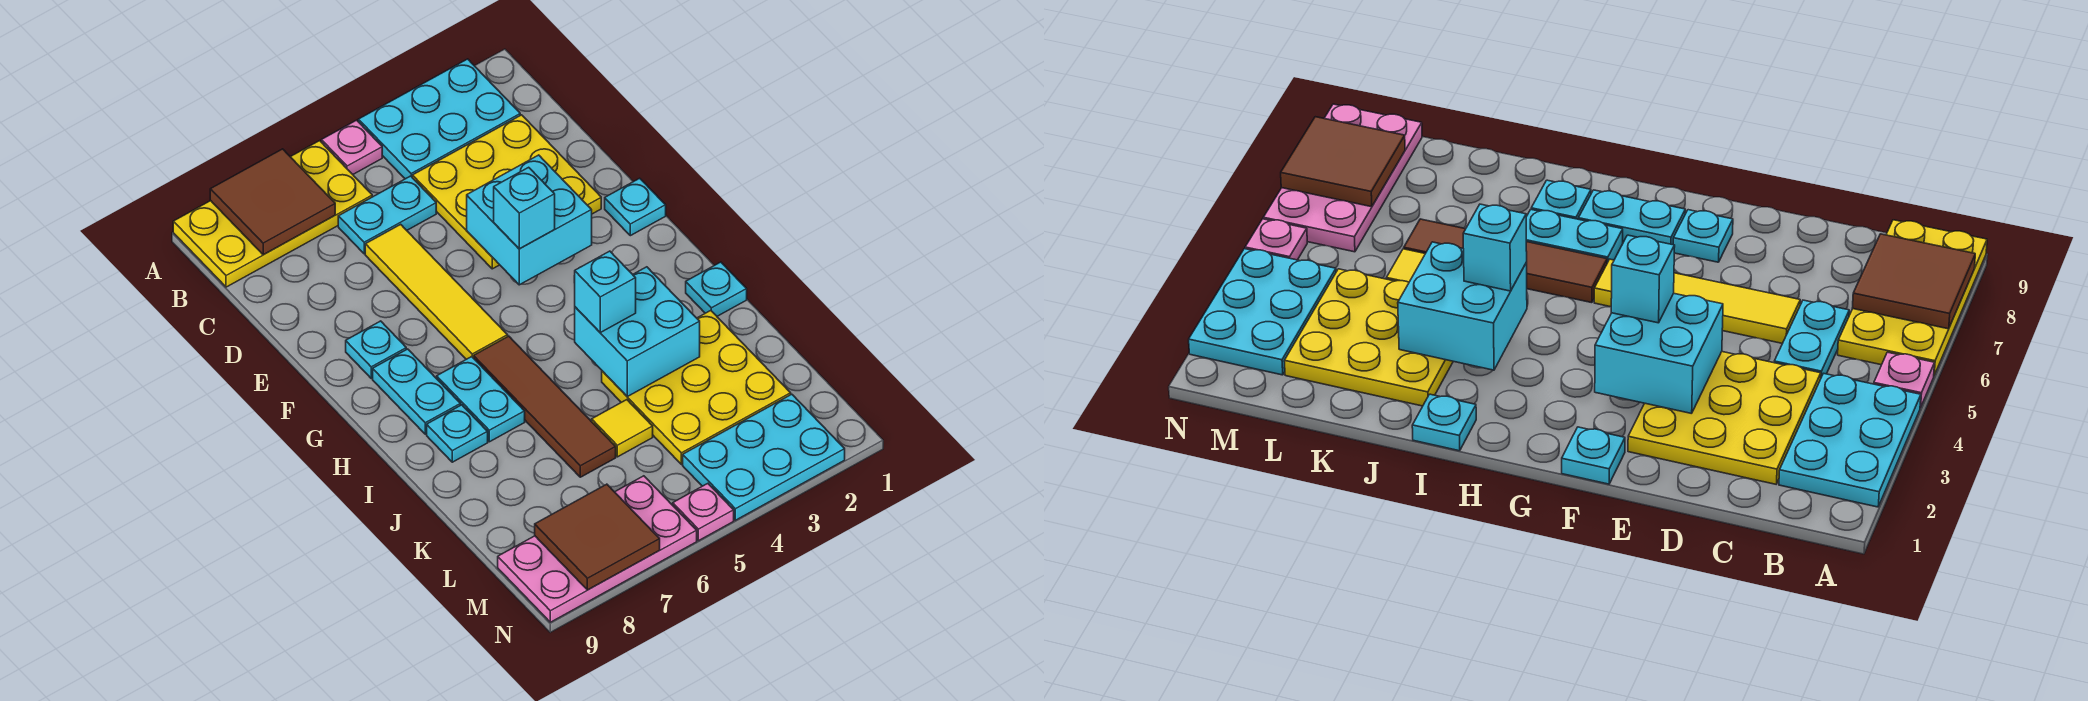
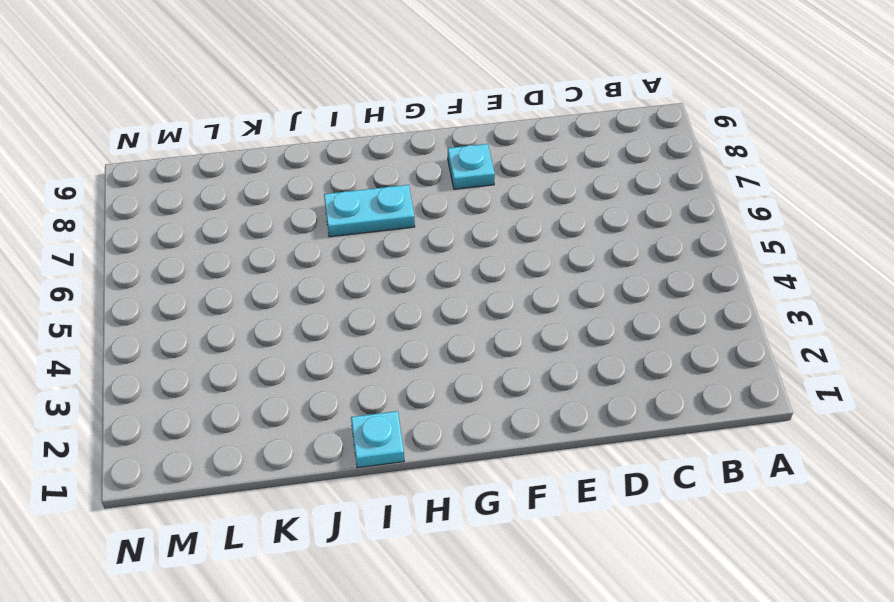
none -> cyan plate A2:B4 level 1
none -> pink plate A5 level 1
none -> yellow plate A6:B9 level 1

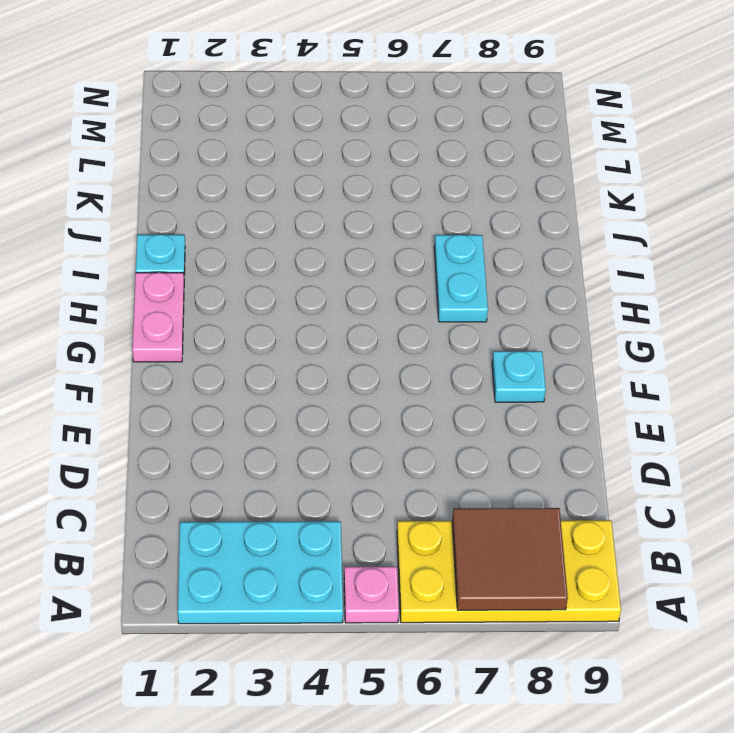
pink plate G1:H1 level 1 -> none
none -> yellow plate C2:E4 level 1
none -> cyan plate C5:C6 level 1
none -> yellow tile D6:G6 level 1

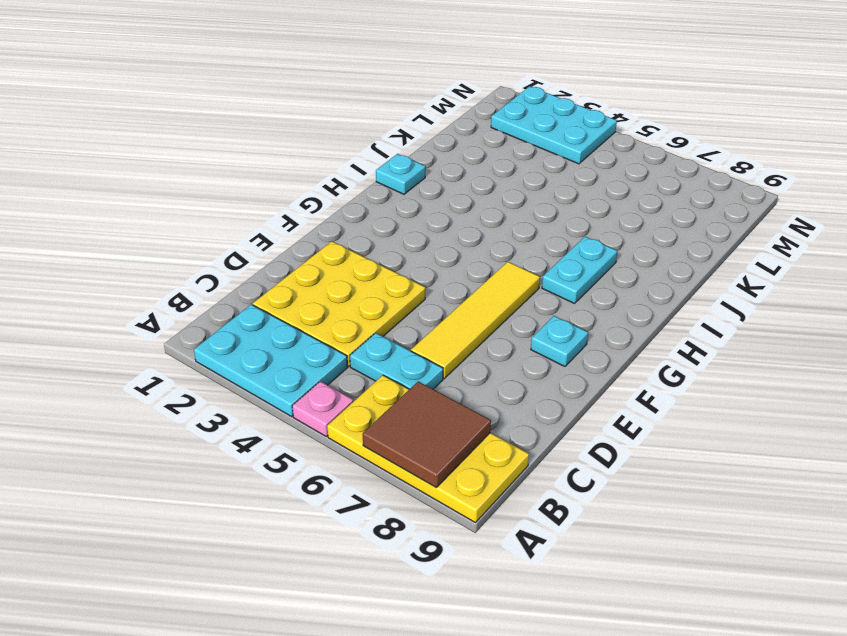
none -> cyan plate F1 level 1
none -> cyan plate G8:H8 level 1
none -> brown tile H6:K6 level 1

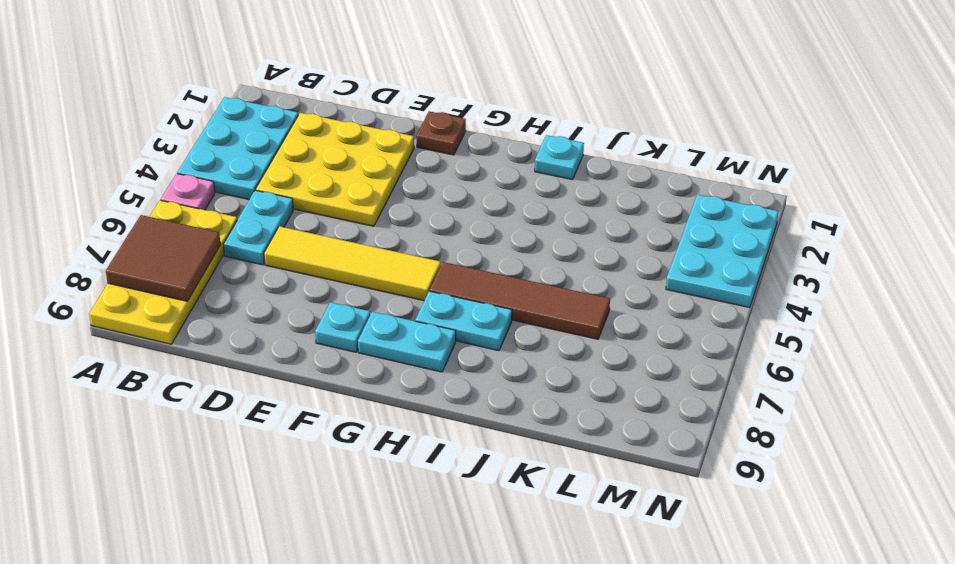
brown plate F1 level 1 -> cyan plate F1 level 1
none -> cyan plate I8 level 1
none -> yellow plate J2:L4 level 1
none -> yellow tile K5 level 1

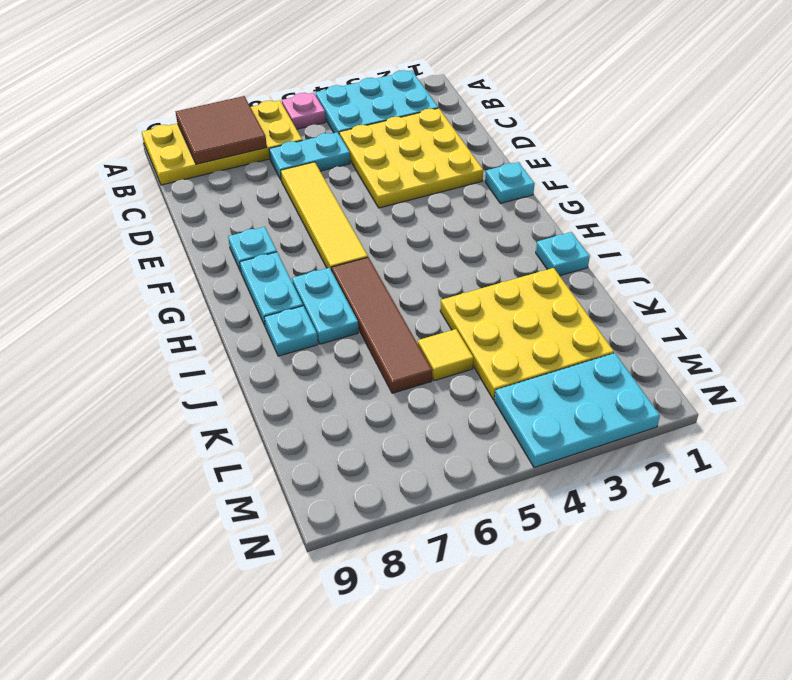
none -> pink plate M6:N9 level 1
none -> pink plate N5 level 1
none -> cyan brick E3:F4 level 2

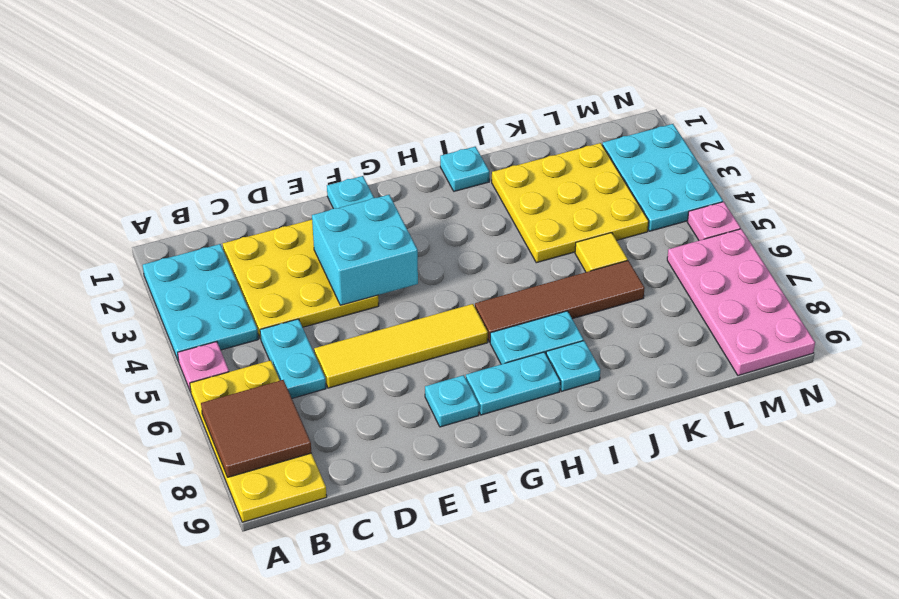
none -> cyan brick I3:J4 level 2
none -> brown tile M7:N8 level 2
none -> cyan brick F4 level 3

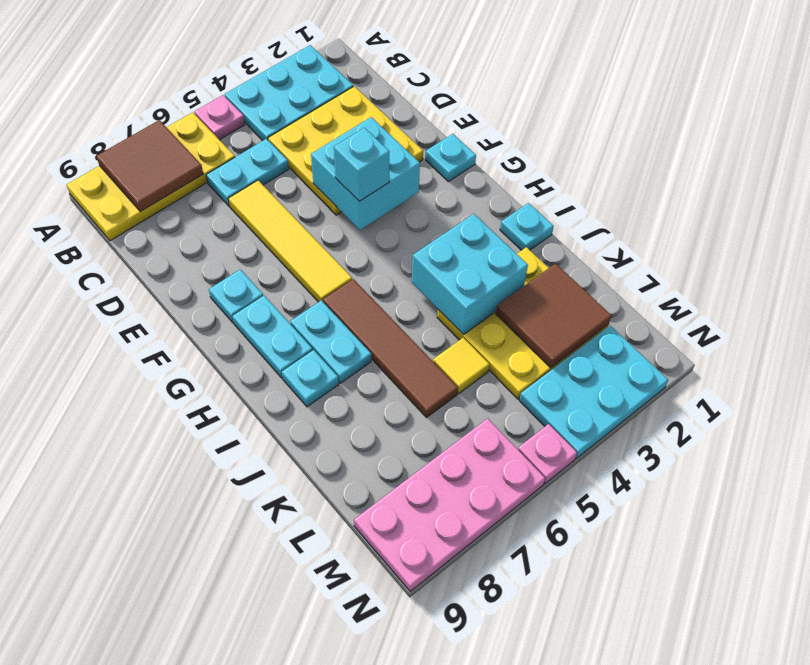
brown tile K2:L3 level 2 -> brown tile M7:N8 level 2
none -> cyan brick I4 level 3

